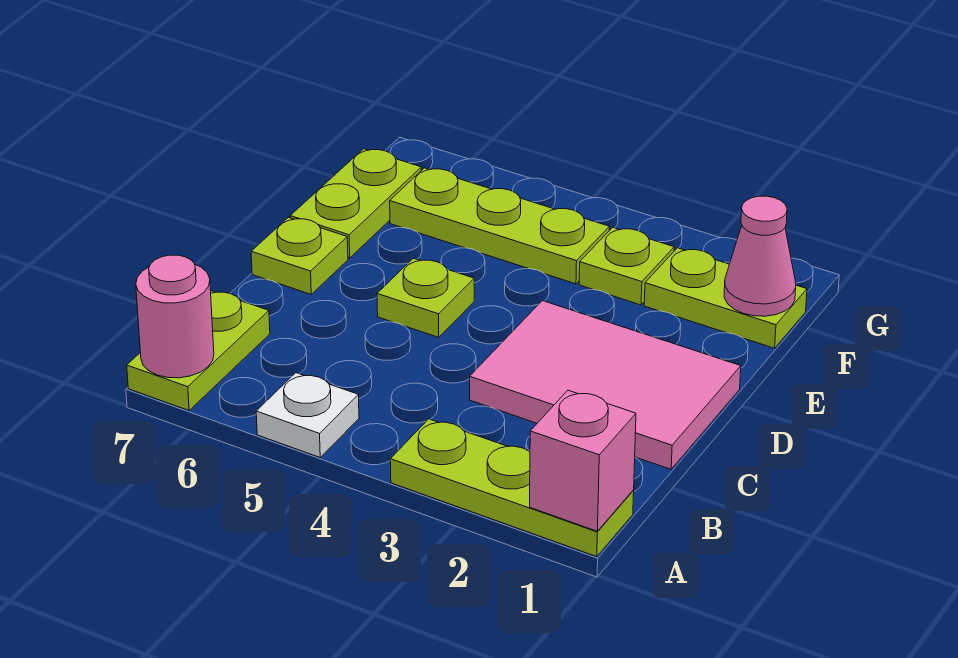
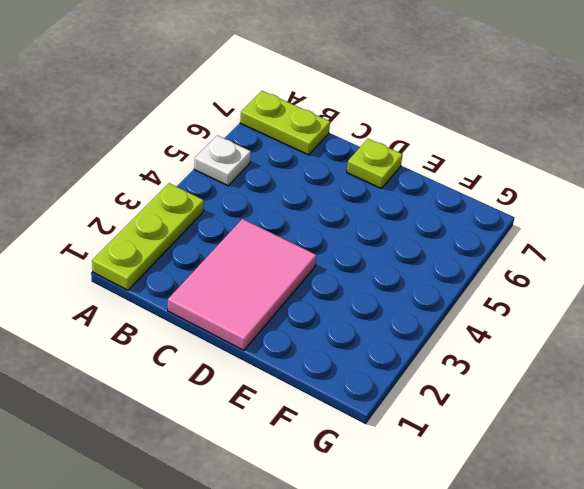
none -> lime plate D5 level 1
none -> lime plate E7:F7 level 1
none -> lime plate F1:F2 level 1

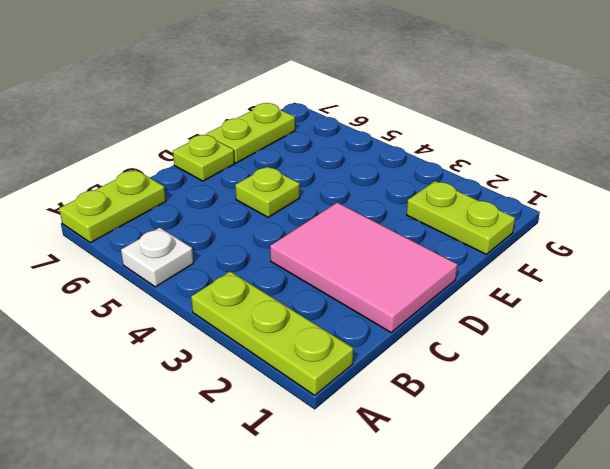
none -> lime plate F3 level 1
none -> lime plate F4:F6 level 1
none -> pink brick A1 level 2

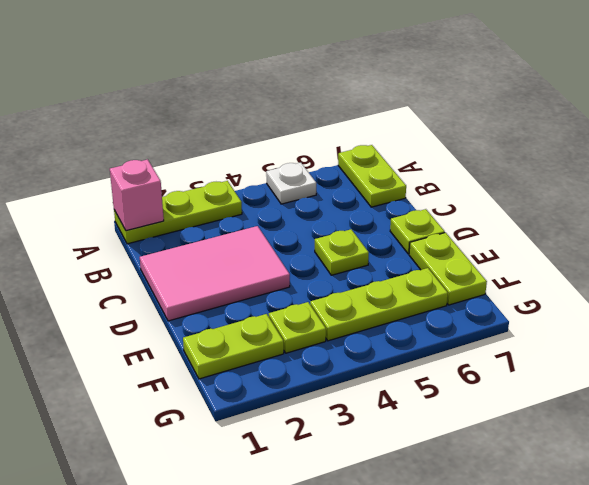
none -> pink round brick A7 level 2
none -> pink cone F1 level 2

